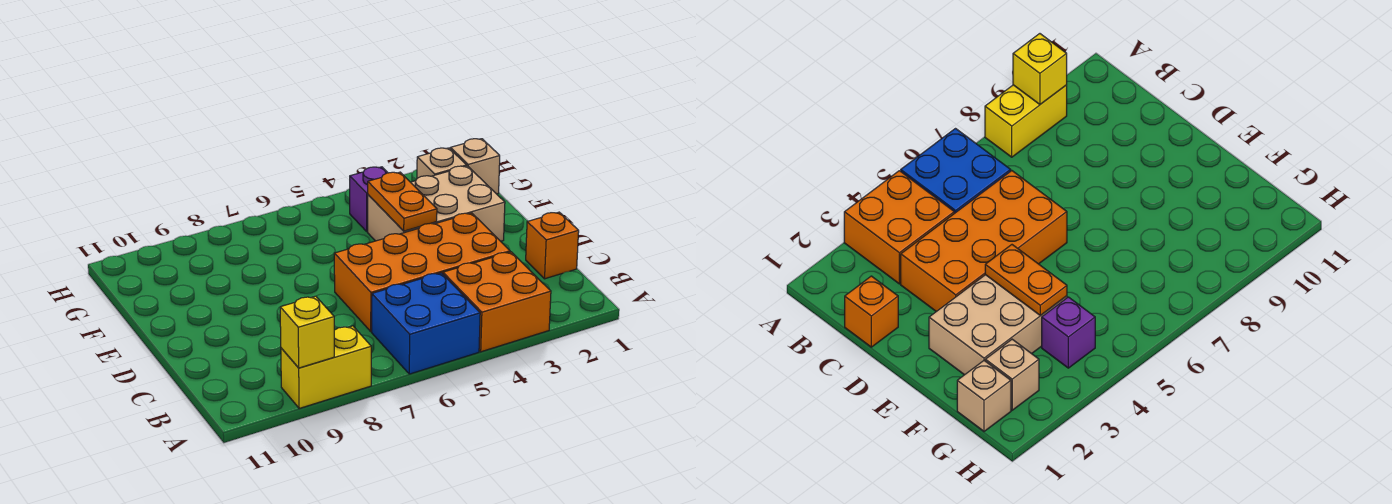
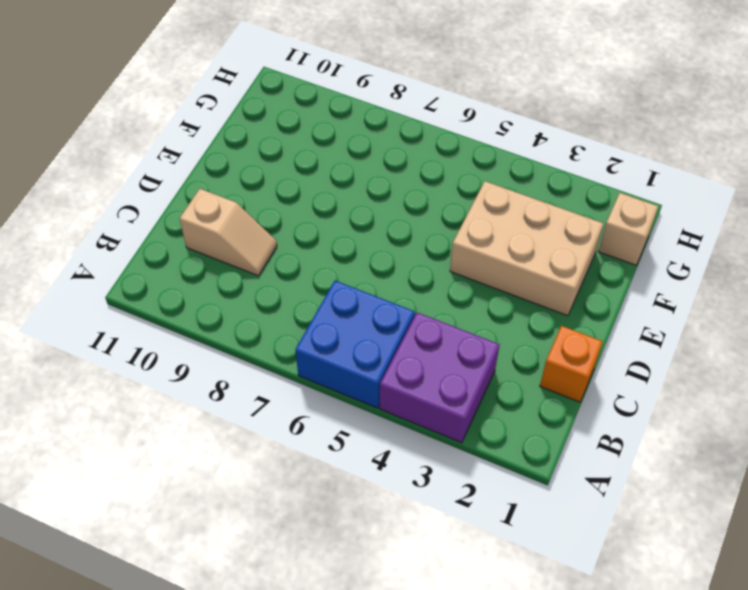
purple brick A3:B4 level 1 -> orange brick A3:B4 level 1
tan slope C9:C10 level 1 top 10 -> none
none -> yellow brick A8:A9 level 1
none -> orange brick C3:D6 level 1

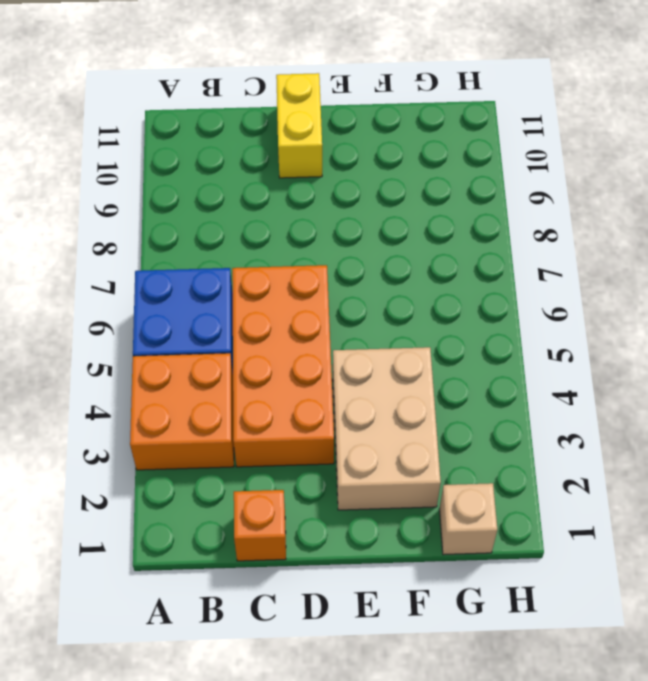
yellow brick D10:D11 level 1 -> yellow brick A8:A9 level 1
none -> tan brick G2 level 1
none -> purple brick G4 level 1

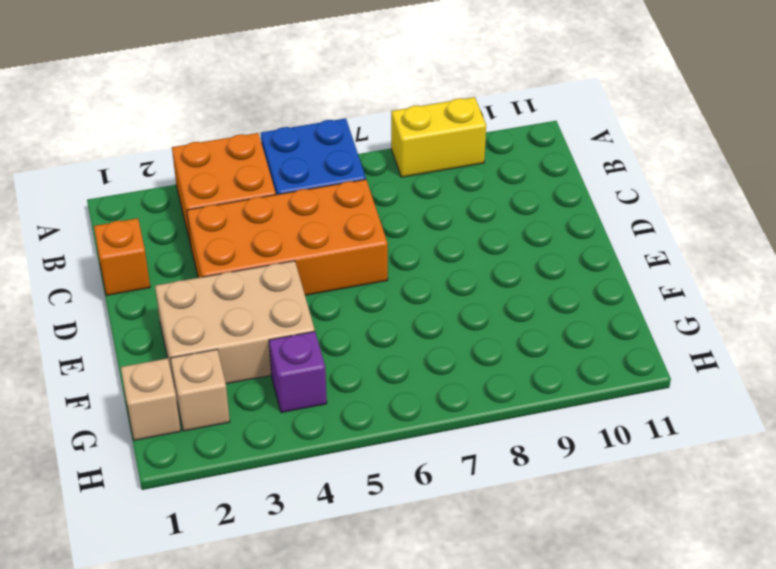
none -> yellow brick A9 level 2
none -> orange plate E4:F4 level 2

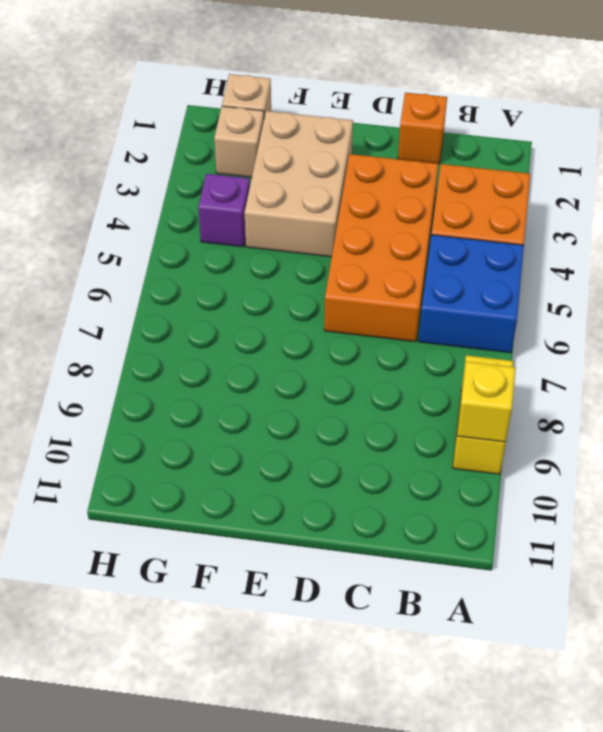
none -> orange plate E4:F4 level 2

